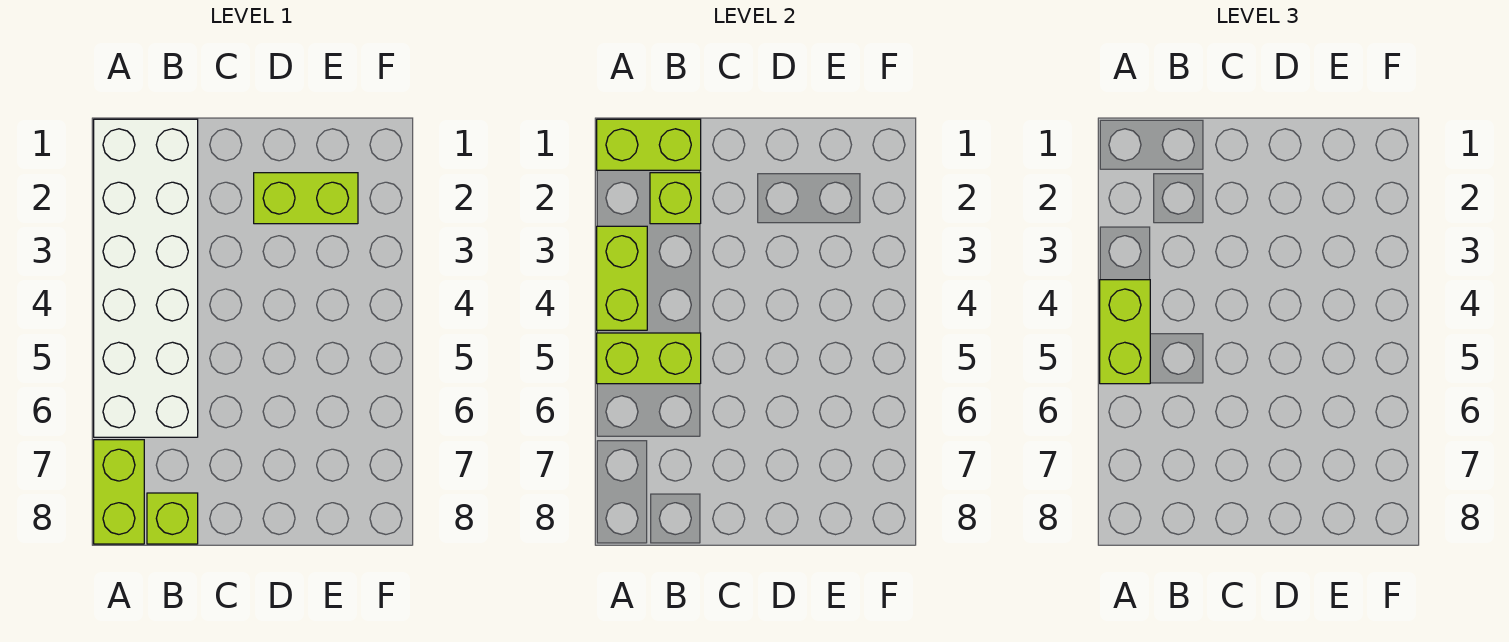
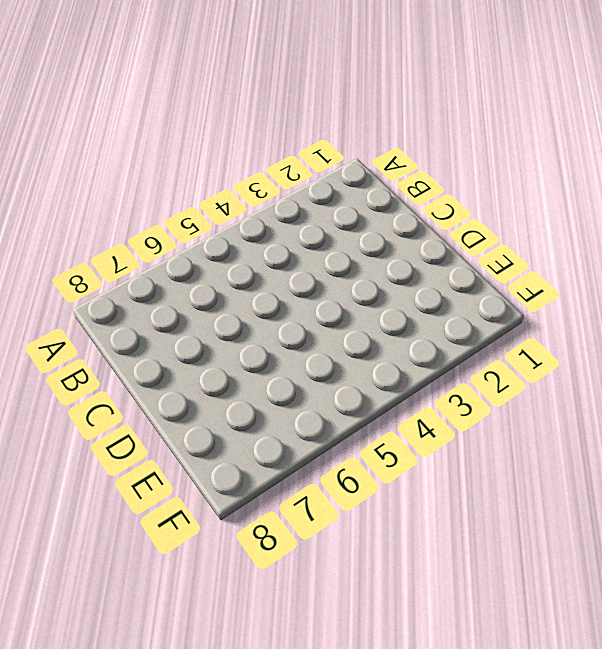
none -> white brick A1:B6 level 1
none -> lime brick A7:A8 level 1

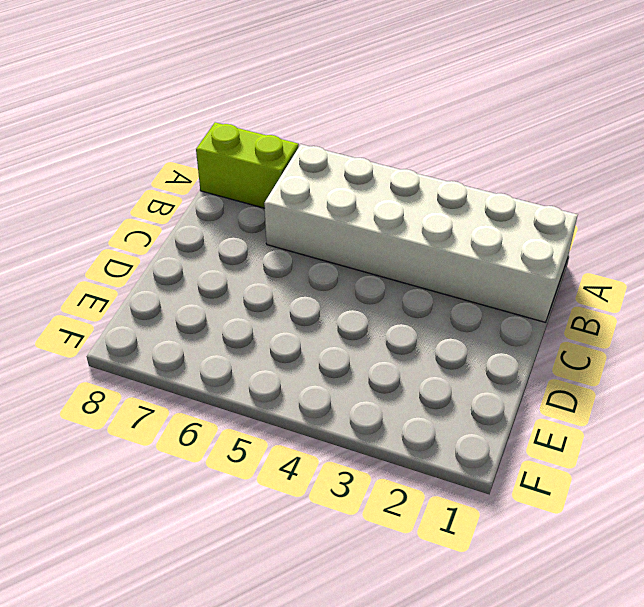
none -> lime brick B8 level 1
none -> lime brick D2:E2 level 1

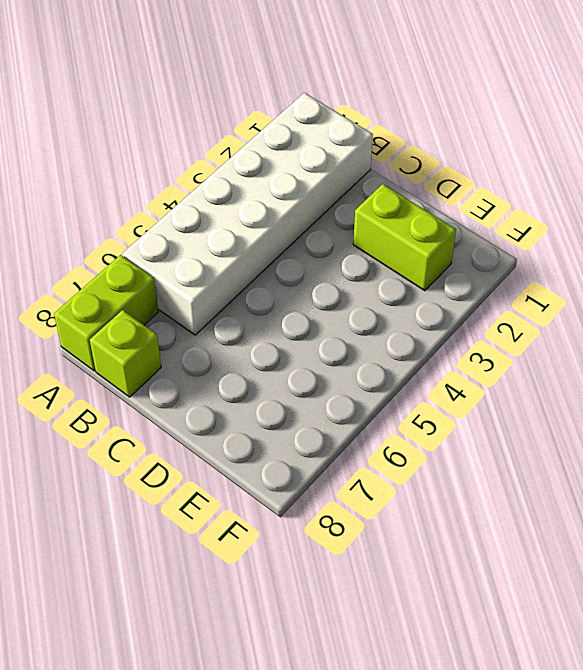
none -> lime brick A1:B1 level 2
none -> lime brick A3:A4 level 2

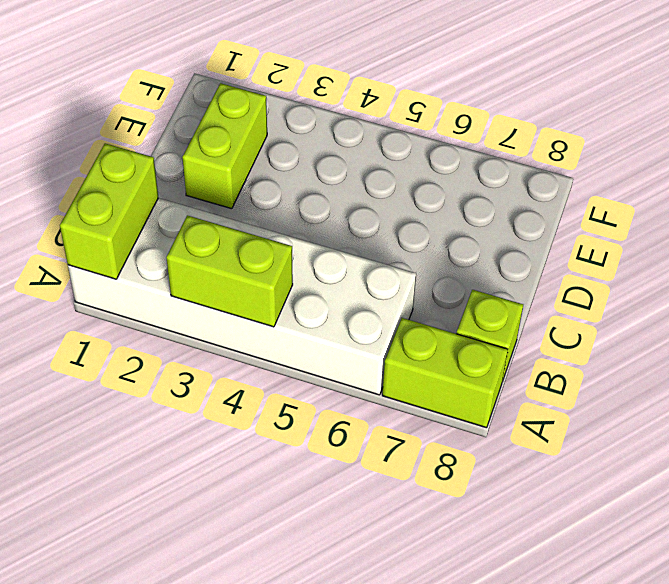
none -> lime brick A5:B5 level 2
none -> lime brick B2 level 2

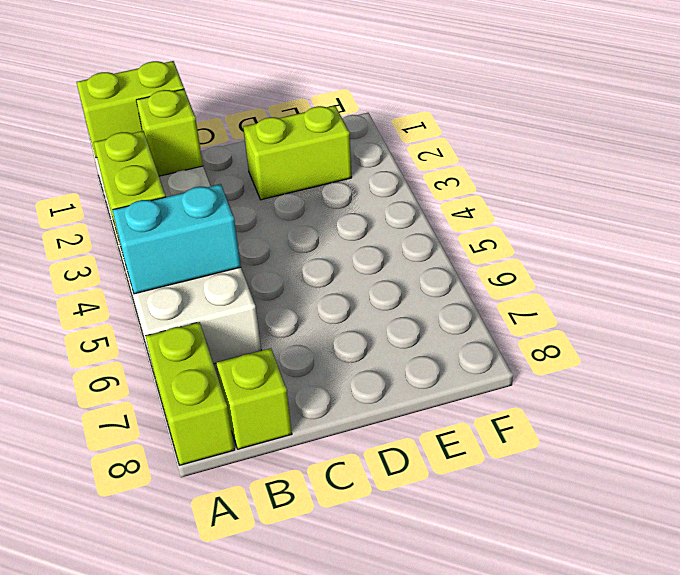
cyan brick A5:B5 level 2 -> lime brick A5:B5 level 2
none -> lime brick A4:A5 level 3

